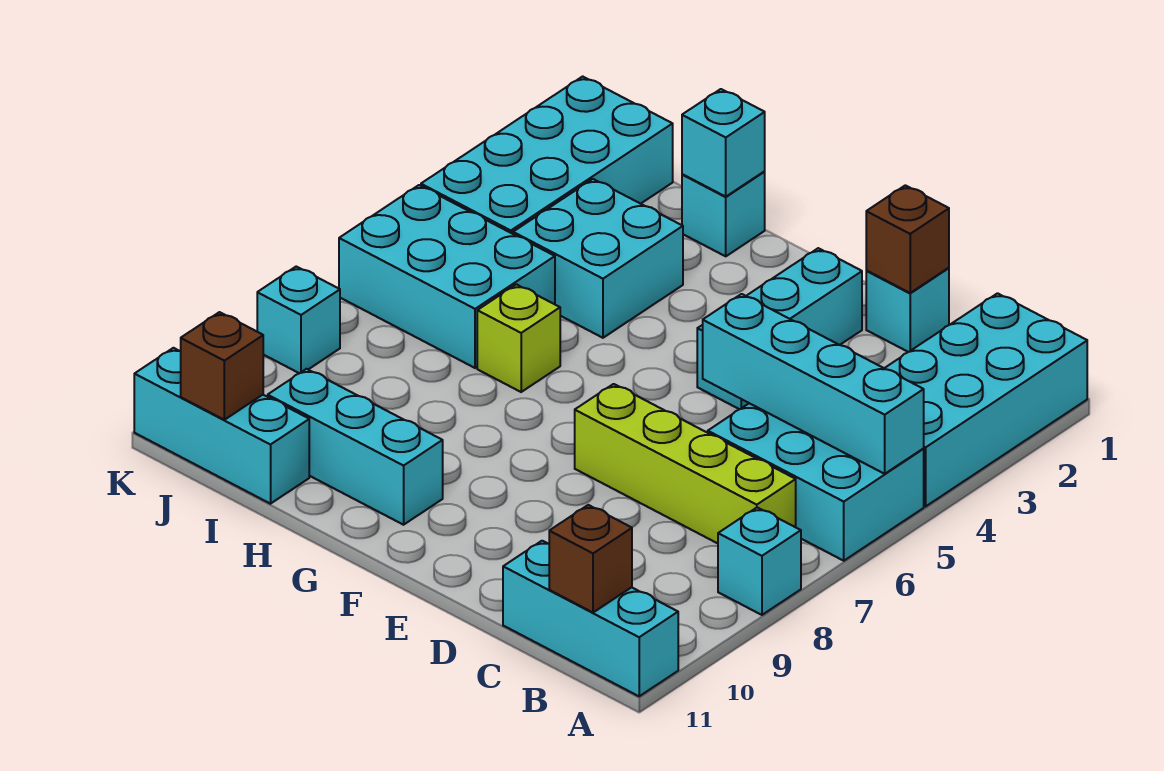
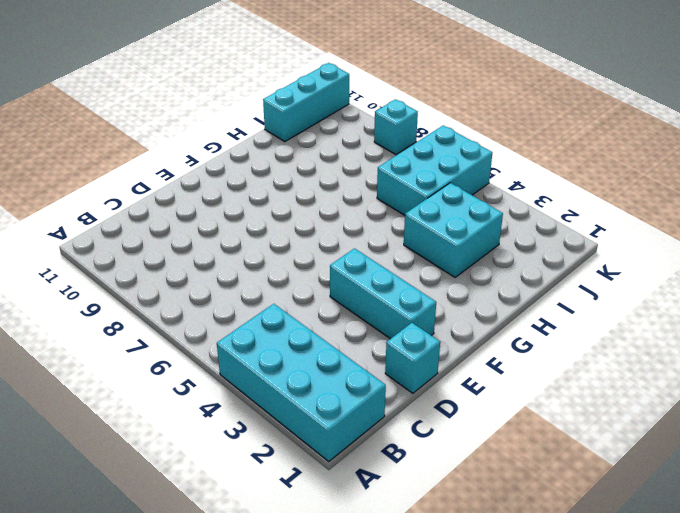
none -> cyan brick A5:C6 level 1
none -> cyan brick A8 level 1
none -> cyan brick A11:C11 level 1

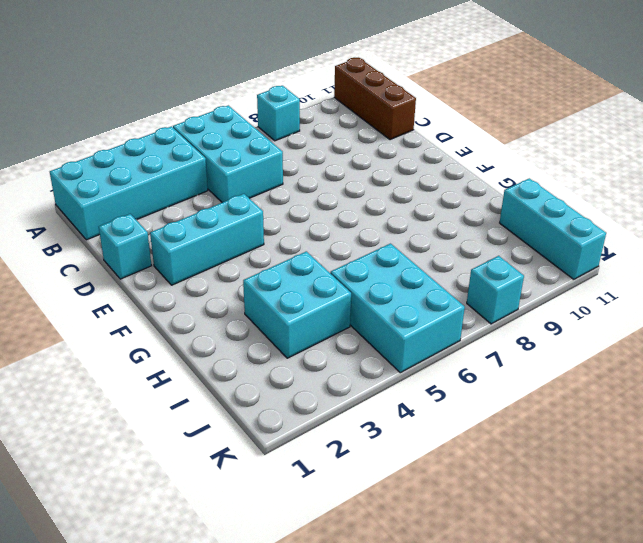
brown brick A11:C11 level 1 -> cyan brick A11:C11 level 1
none -> lime brick B7:E7 level 1
none -> cyan brick G10:I10 level 1
none -> cyan brick H1 level 1

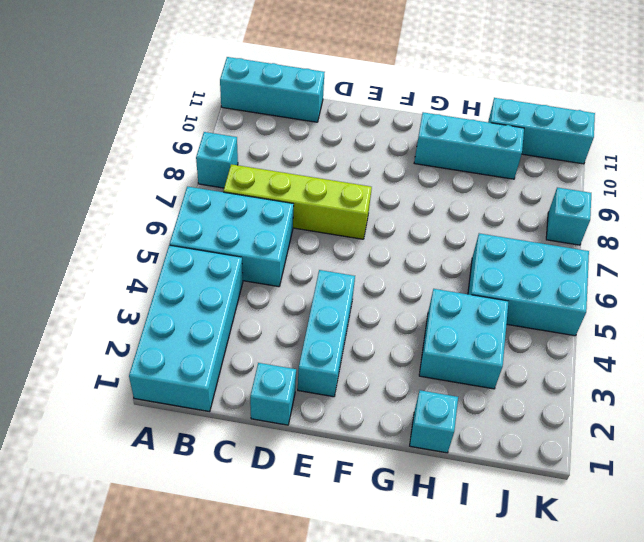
none -> lime brick H6 level 1
none -> cyan brick J1:K4 level 1
none -> cyan brick A5:D5 level 2

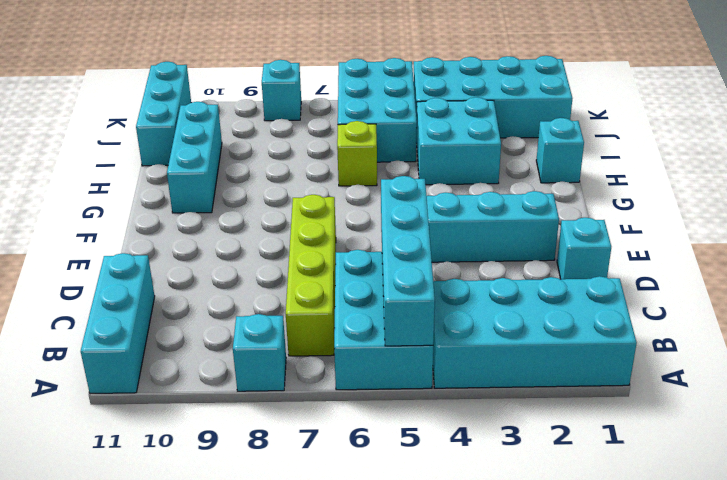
none -> brown brick B11 level 2
none -> brown brick D1 level 2
none -> cyan brick H1 level 2

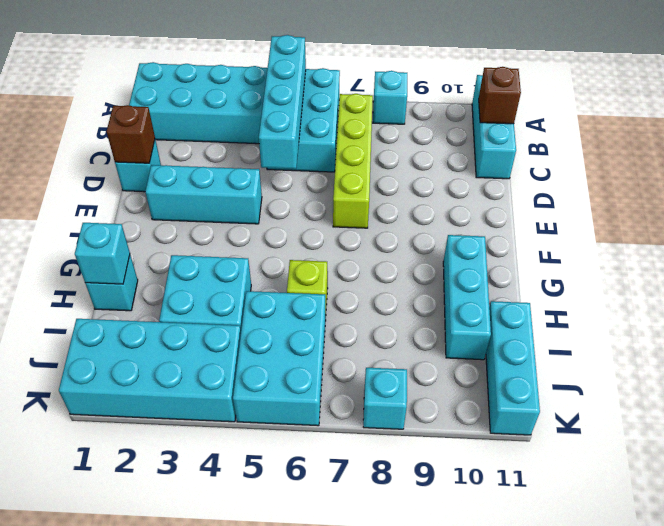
none -> brown brick J11 level 2

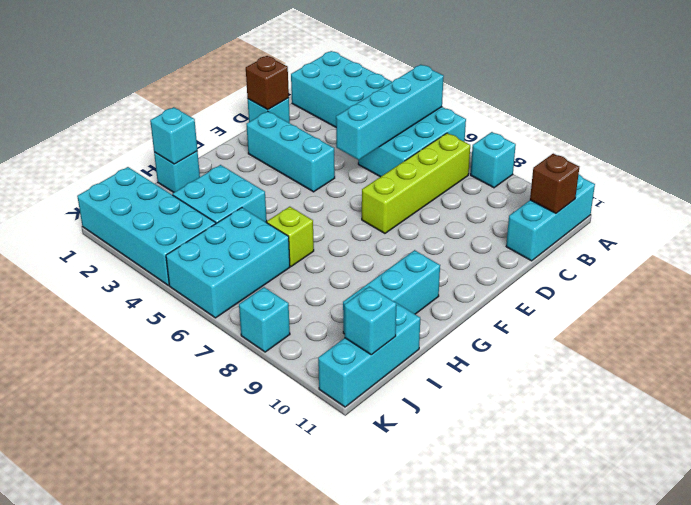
cyan brick J11 level 2 -> brown brick J11 level 2

